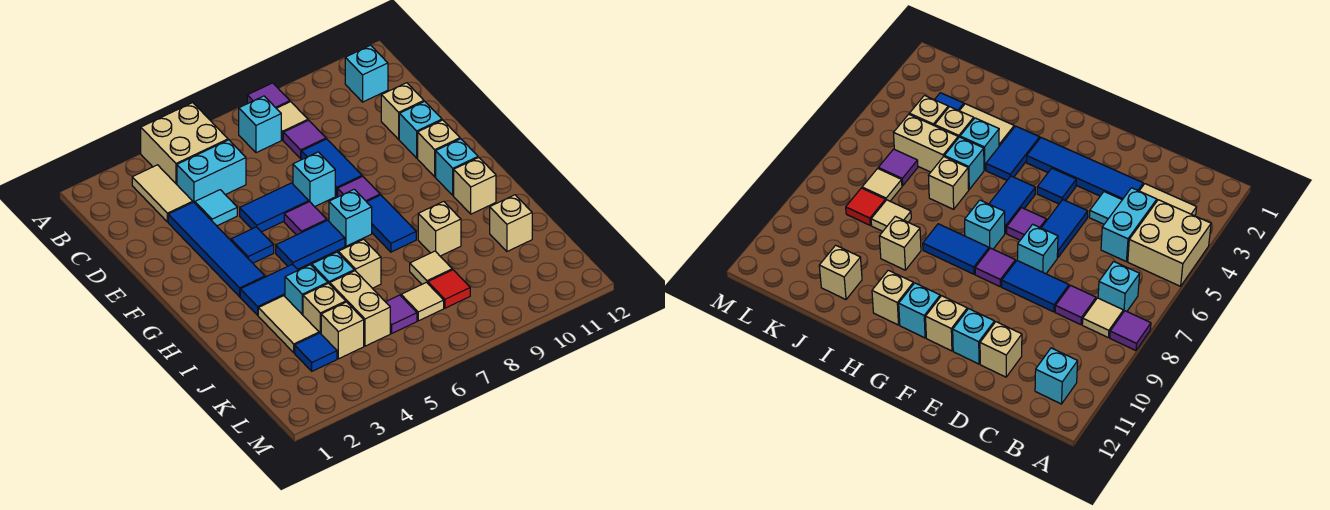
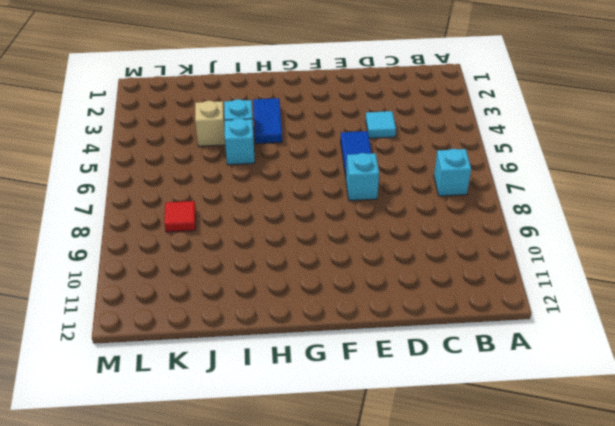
none -> tan brick A4:B5 level 1
none -> purple tile A8 level 1
none -> tan tile B3:C3 level 1
none -> tan tile B8 level 1

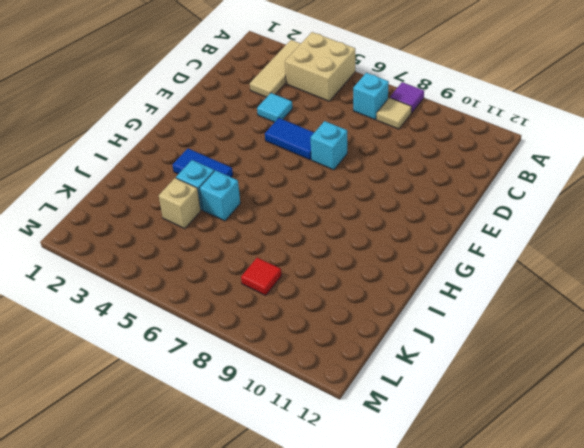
tan tile A3:C3 level 1 -> tan tile B3:C3 level 1
none -> cyan brick B11 level 1
none -> cyan brick C4:C5 level 1
none -> purple tile C8 level 1
none -> blue tile D3:G3 level 1

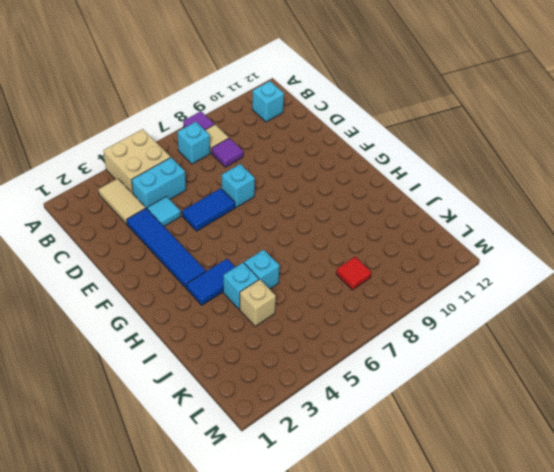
none -> blue tile D8:E8 level 1
none -> tan brick D11 level 1
none -> cyan brick E11 level 1
none -> blue tile F4 level 1

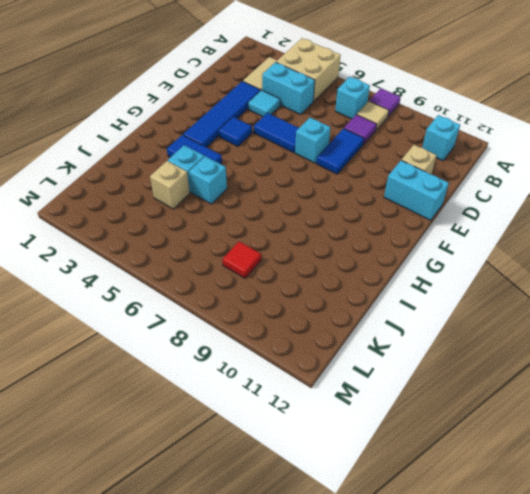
cyan brick E11:E12 level 1 -> cyan brick E11 level 1
none -> purple tile F6 level 1
none -> purple tile F8 level 1
none -> tan brick F11 level 1
none -> blue tile G5:G6 level 1

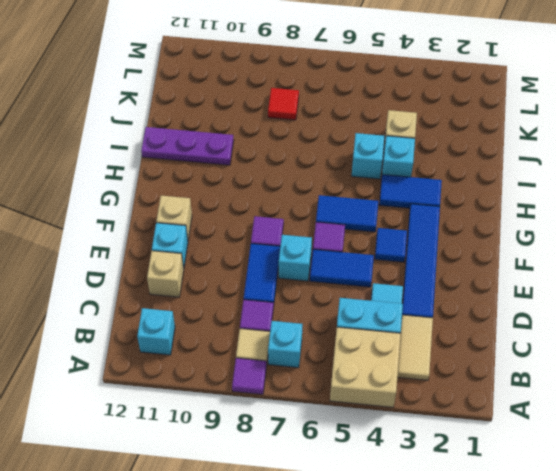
purple plate I10:I12 level 1 -> none
none -> cyan brick G7 level 1
none -> blue tile G8:H8 level 1
none -> cyan brick G11 level 1
none -> tan brick H11 level 1

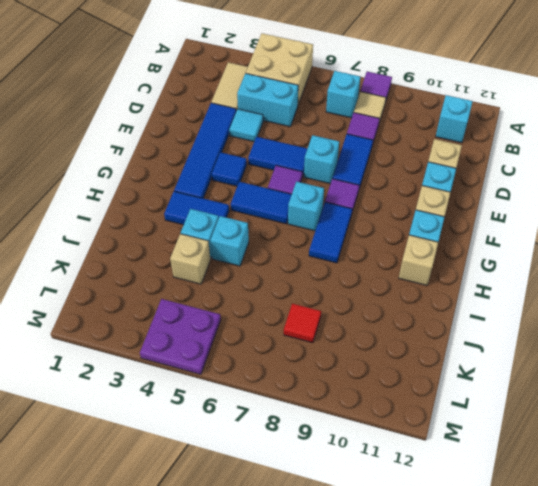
purple plate L4:M5 level 1 -> none
none -> tan tile I3:J3 level 1
none -> tan brick I6 level 1
none -> tan brick I9 level 1
none -> tan brick J5:K5 level 1

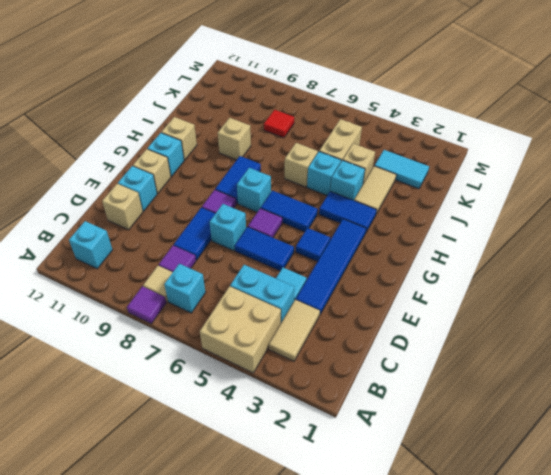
cyan tile K2:K3 level 1 -> blue tile K3 level 1
none -> tan tile J8 level 1
none -> tan brick J11 level 1
none -> tan brick K4 level 1
none -> purple tile K6 level 1

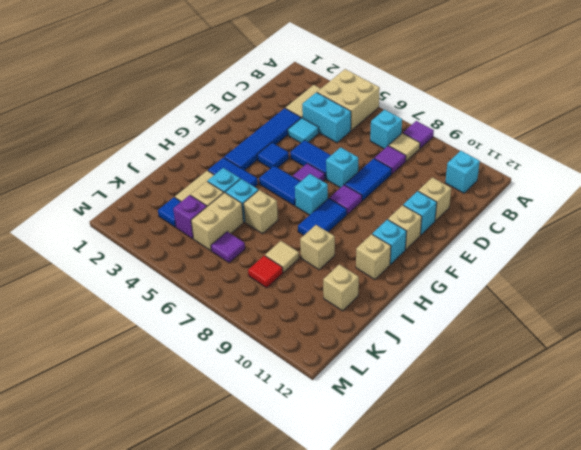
purple brick K4 level 1 -> tan brick K4 level 1
none -> tan tile K7 level 1

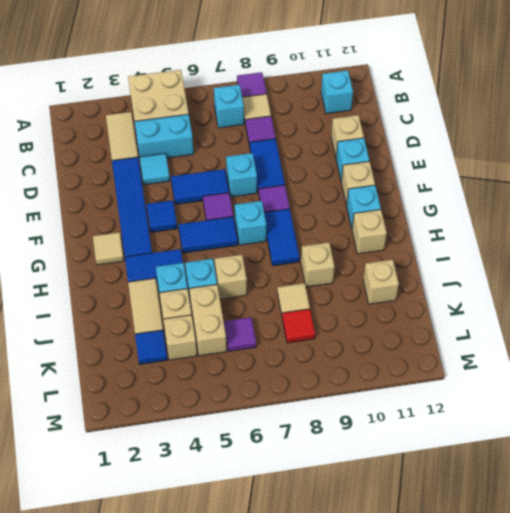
tan tile G2 level 1 -> tan tile K7 level 1

